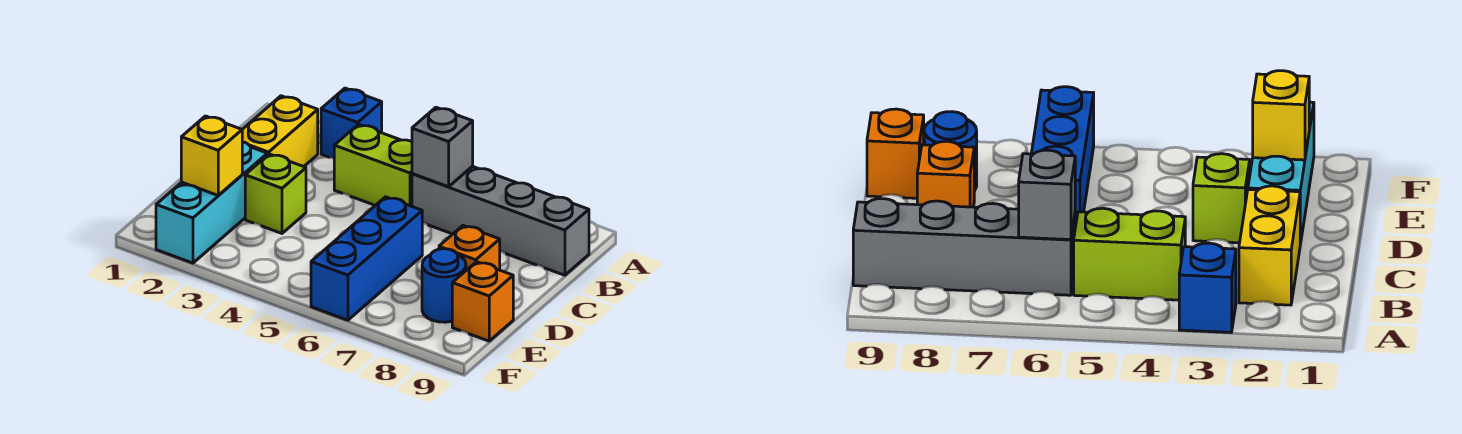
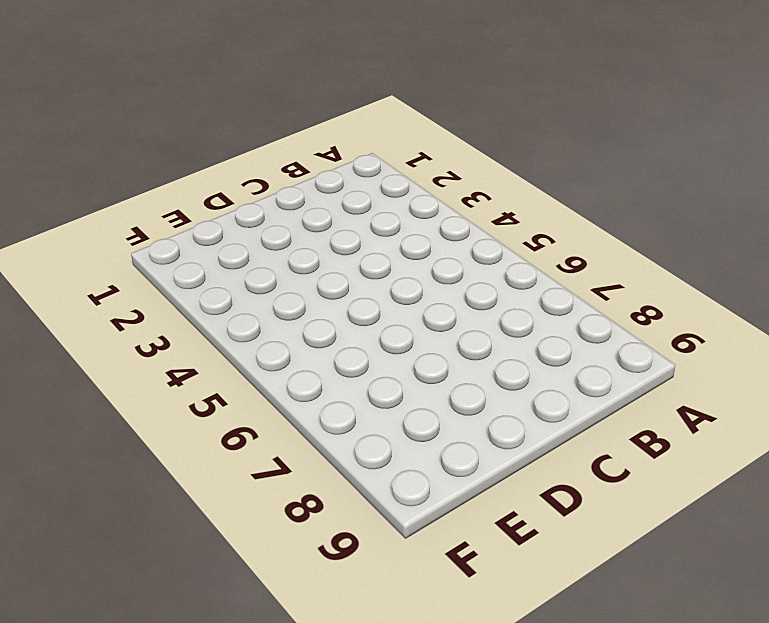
none -> blue brick A3 level 1
none -> yellow brick B2:C2 level 1
none -> lime brick B4:B5 level 1

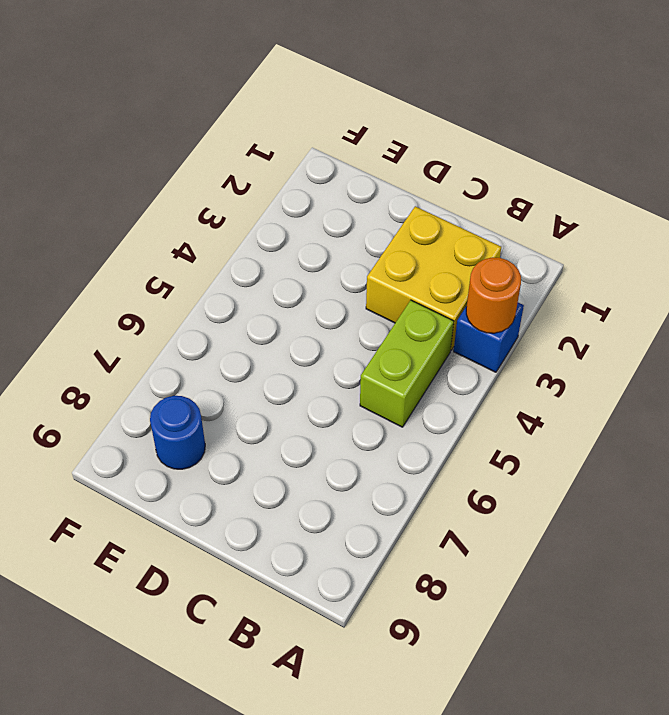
orange round brick A3 level 2 -> none
yellow brick B2:C3 level 1 -> yellow brick B2:C2 level 1
none -> grey brick B6:B9 level 1
none -> cyan brick D2:F2 level 1
none -> lime brick D3 level 1

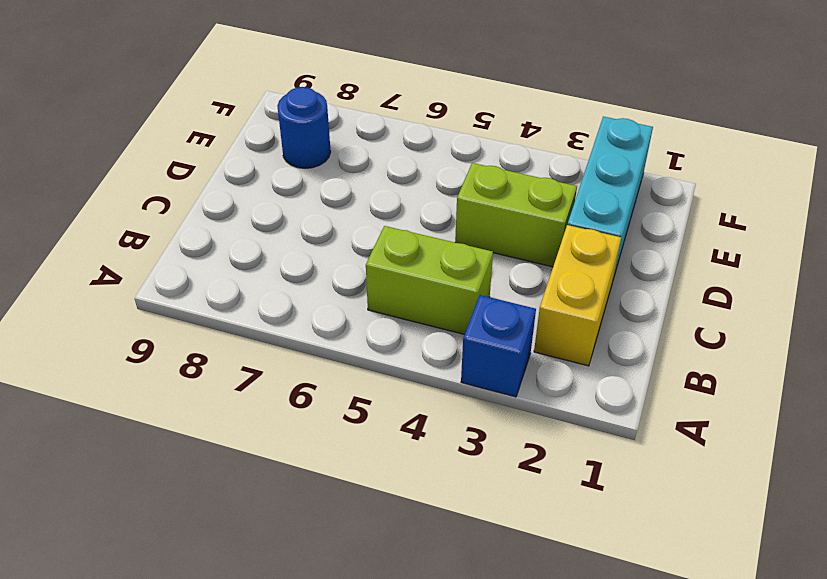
lime brick D3:D4 level 1 -> lime brick D3 level 1
none -> grey brick B6:B9 level 1
none -> blue brick D6:F6 level 1
none -> orange brick D8 level 1

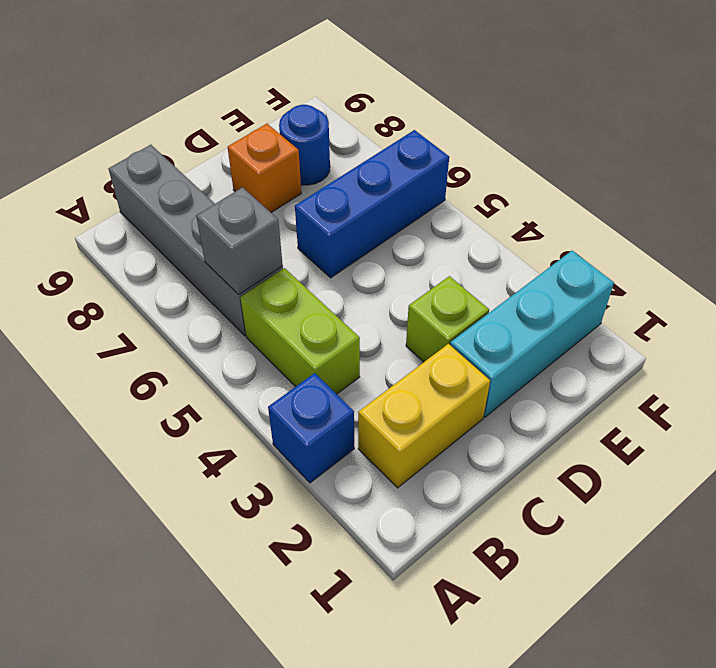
none -> orange brick E9 level 1
none -> yellow brick E2 level 2

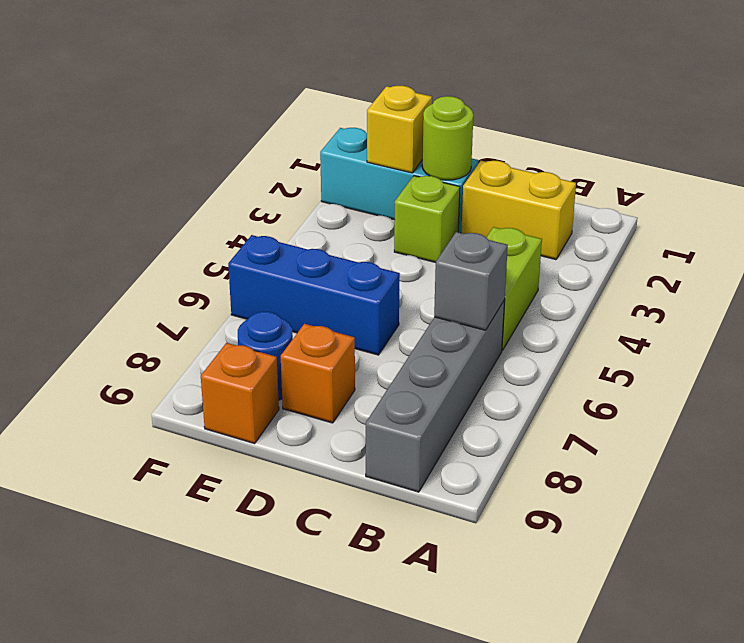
lime round brick D2 level 2 -> none
none -> blue brick A3 level 1

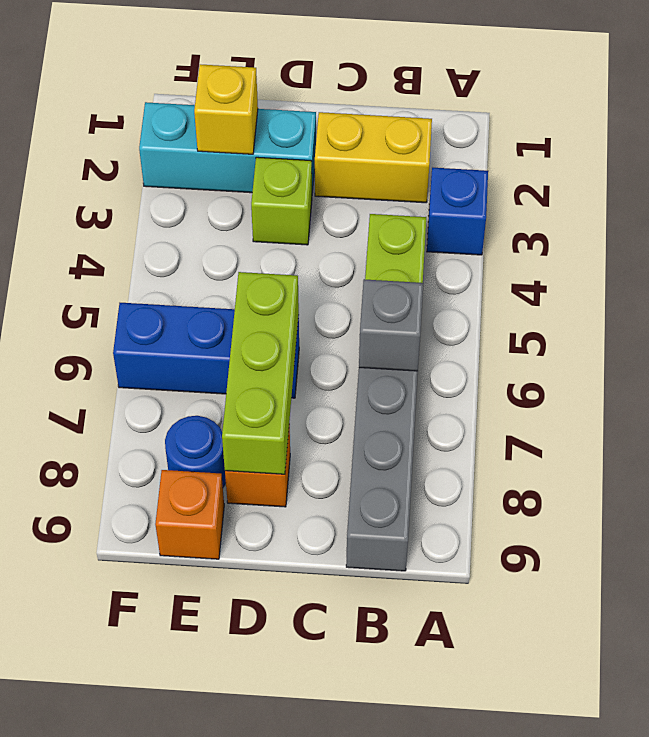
lime brick D6:D8 level 2 -> none

